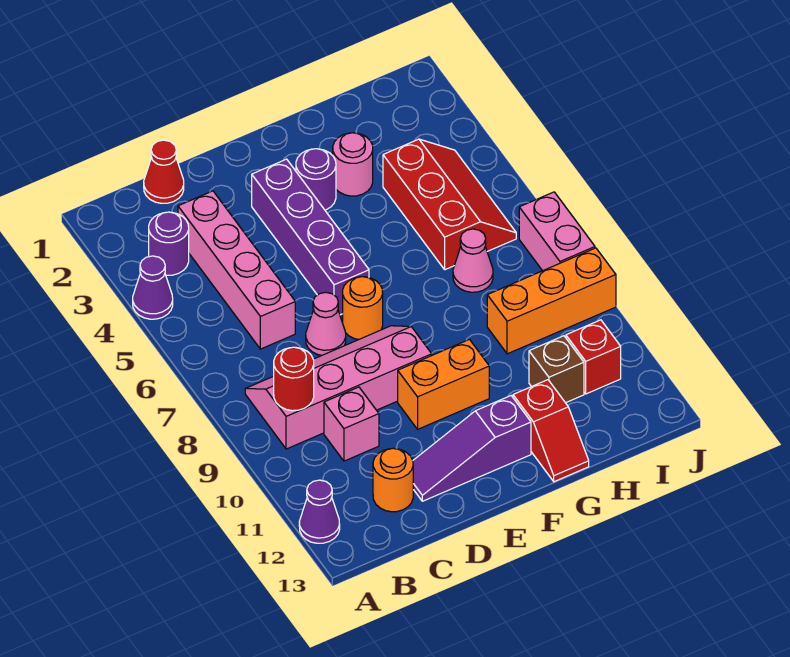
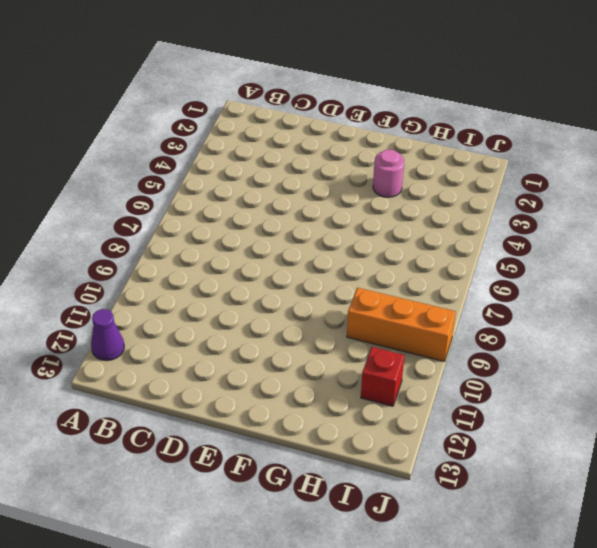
none -> purple cone A4 level 1
none -> purple round brick B3 level 1
none -> pink slope B8:E9 level 1 top 9

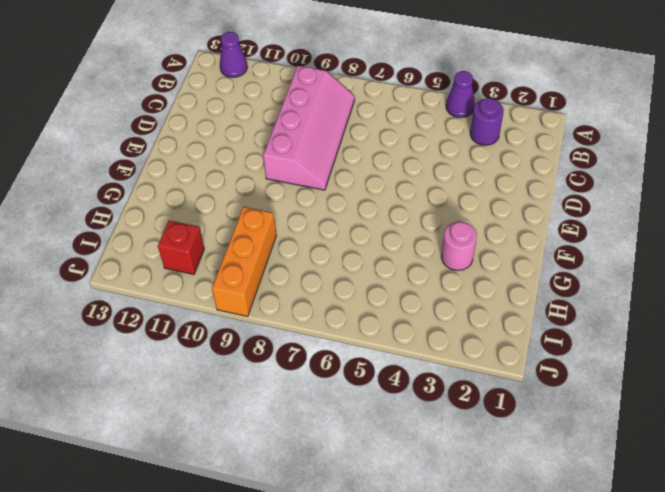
none -> red cone C1 level 1
none -> pink brick C3:C6 level 1
none -> pink brick C10 level 1

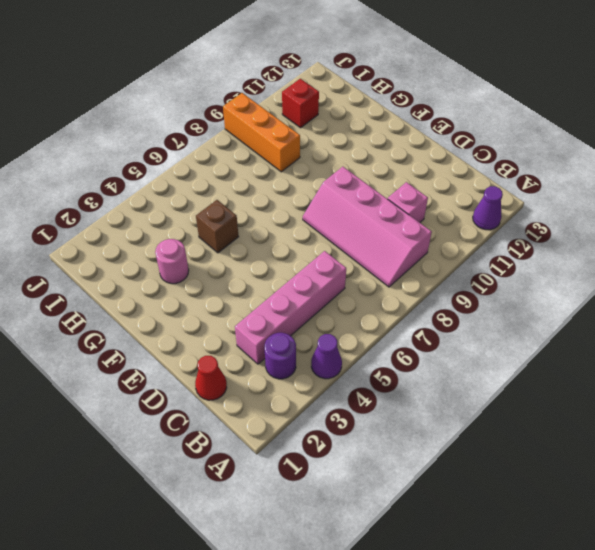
brown brick G5 level 1 -> brown brick H11 level 1
none -> orange round brick C12 level 1
none -> pink cone D7 level 1
none -> purple slope D12:F12 level 1 top F

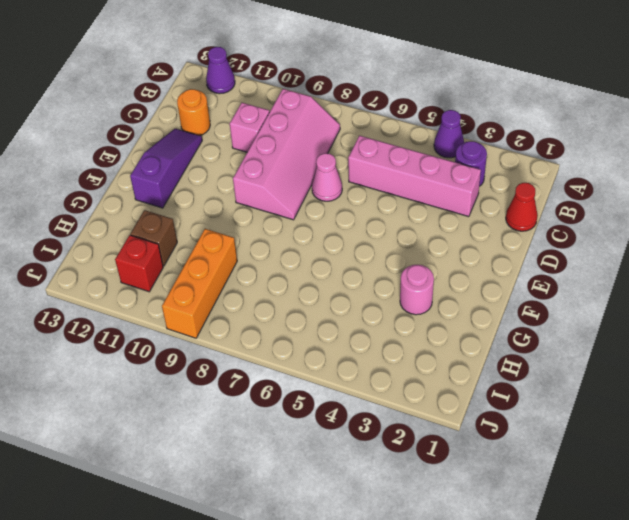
none -> purple brick E3:E6 level 1
none -> orange round brick E7 level 1
none -> orange brick E10:F10 level 1

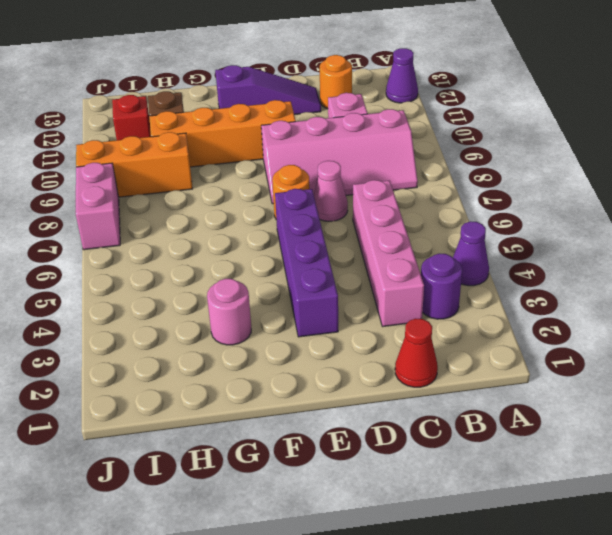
orange brick E10:H10 level 1 -> orange brick E10:F10 level 1
none -> purple round brick F3 level 1
none -> red slope G12:G13 level 1 top 12
none -> red slope H4:I6 level 1 top H

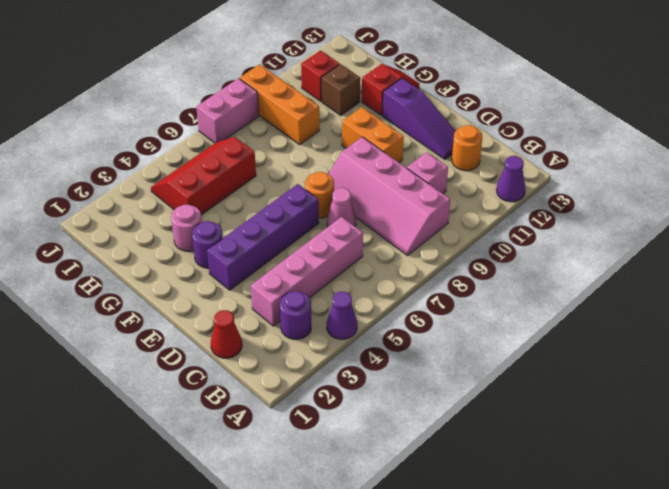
none -> pink cone H7 level 1
none -> red round brick B9 level 2

